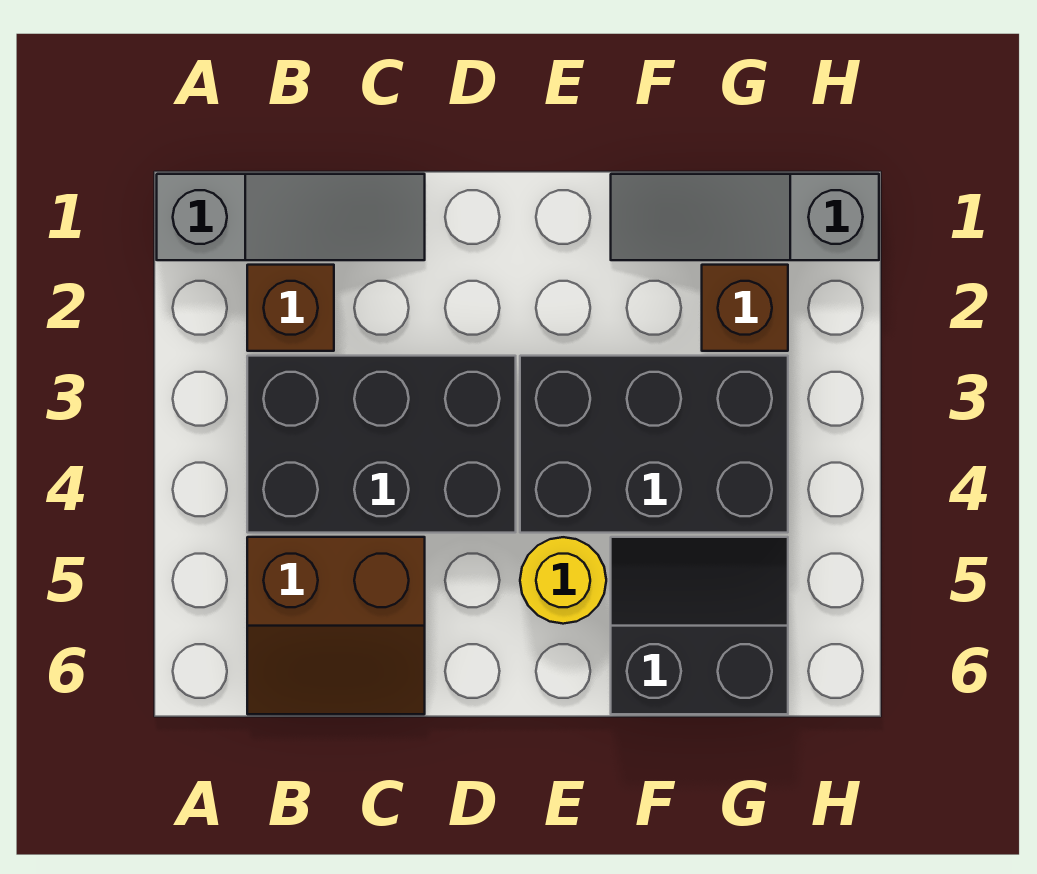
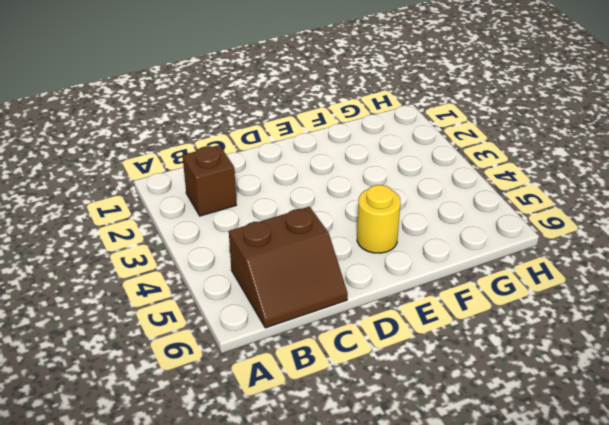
none -> grey slope A1:C1 level 1 top A
none -> black brick B3:D4 level 1

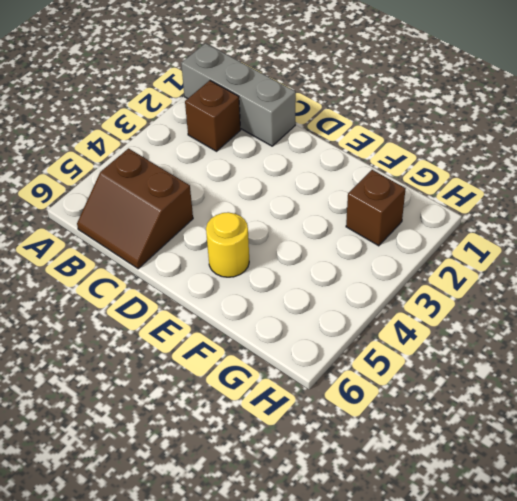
grey brick A1:C1 level 1 -> grey slope A1:C1 level 1 top A
none -> black brick B3:D4 level 1
none -> black brick E3:G4 level 1

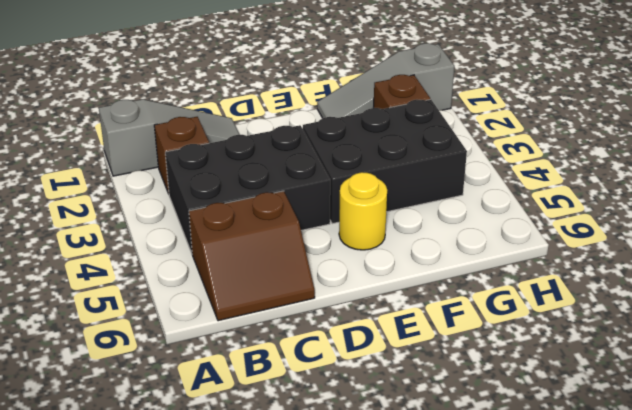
none -> black slope F5:G6 level 1 top 6

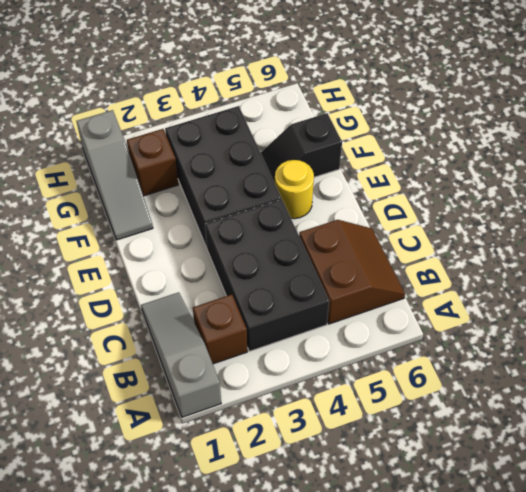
black slope F5:F6 level 1 top 6 -> black slope F5:G6 level 1 top 6

